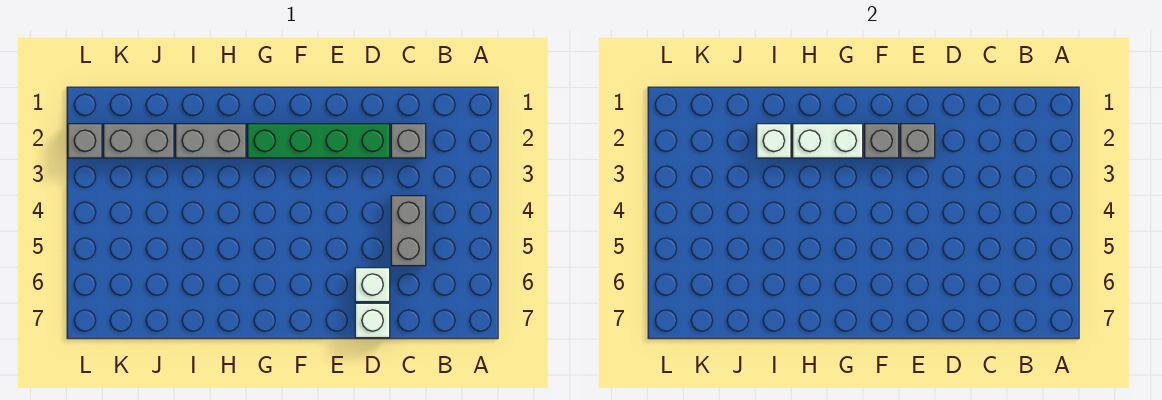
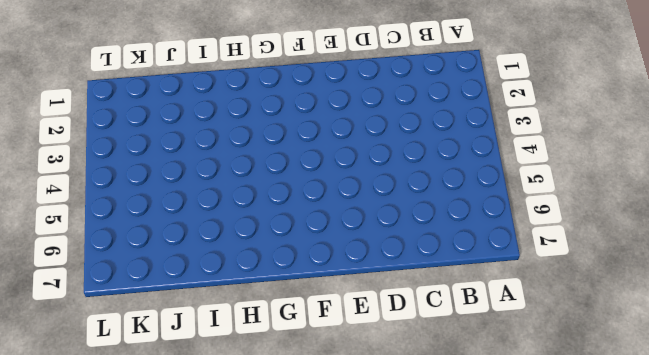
none -> grey brick C2 level 1
none -> grey brick C4:C5 level 1
none -> green brick D2:G2 level 1

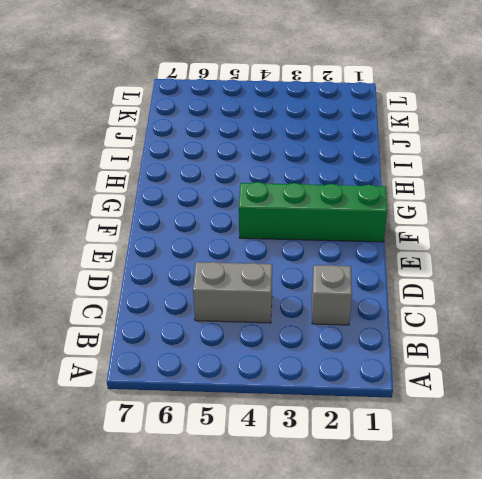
green brick F1:F4 level 1 -> green brick D2:G2 level 1
none -> white brick D6 level 1
none -> white brick D7 level 1
none -> grey brick H2:I2 level 1

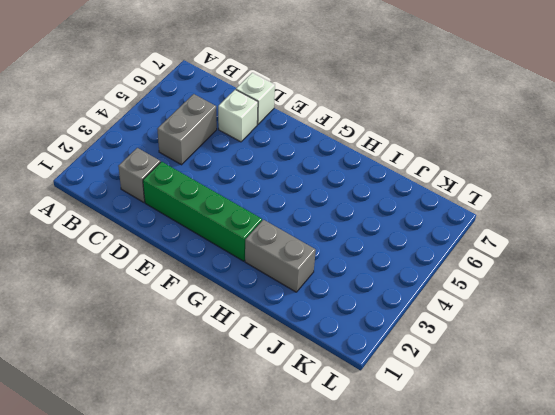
none -> grey brick J2:K2 level 1
none -> grey brick L2 level 1
none -> grey brick E2 level 2

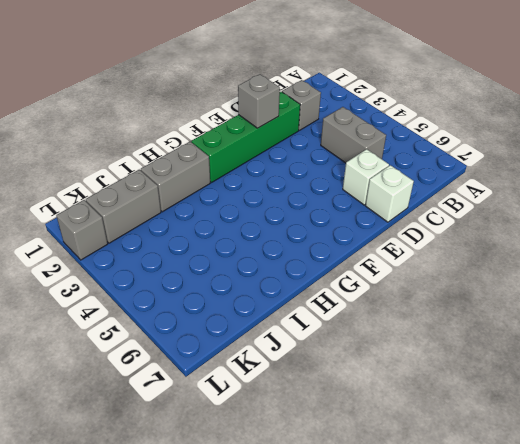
none -> grey brick F2 level 2
none -> white brick G2:H2 level 2
none -> white brick I2 level 2

